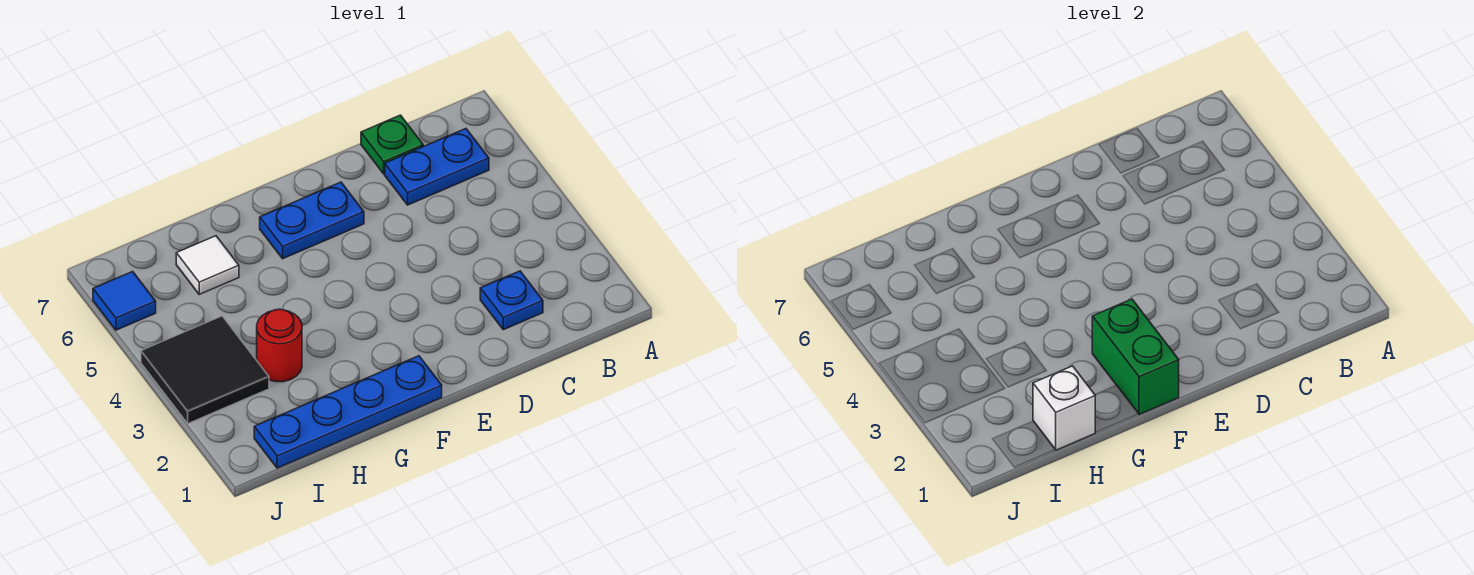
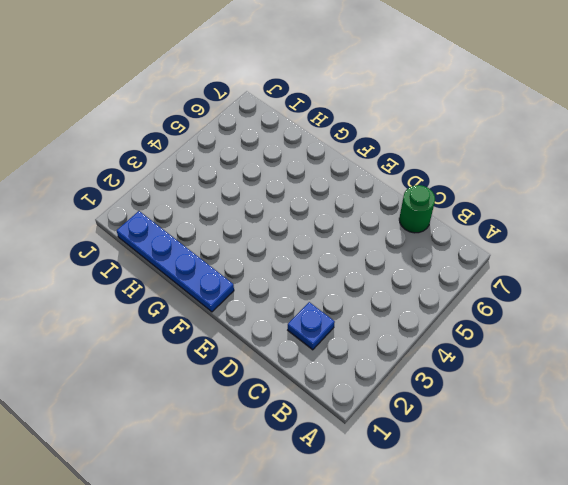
green round brick C7 level 1 -> green plate C7 level 1
none -> blue plate B6:C6 level 1
none -> blue plate E6:F6 level 1

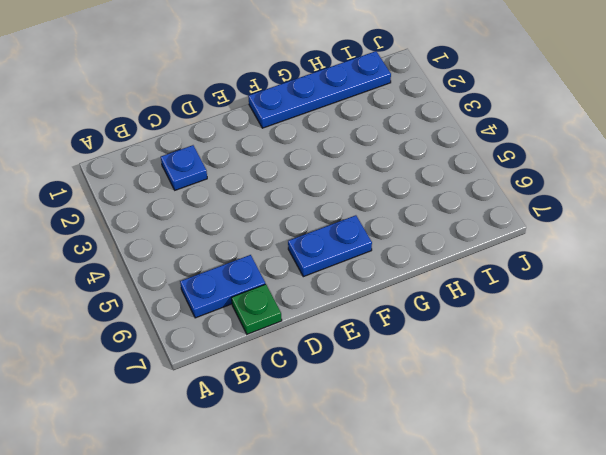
none -> red round brick H3 level 1
none -> white tile H6 level 1

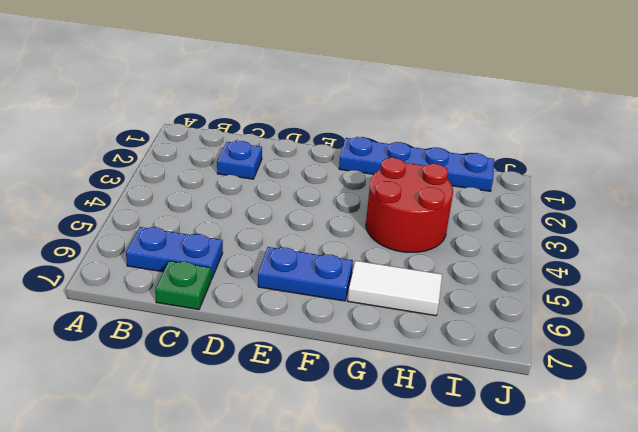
red round brick G3:H4 level 1 -> red round brick H3 level 1
white tile G6:H6 level 1 -> white tile H6 level 1
none -> black tile I3:J4 level 1
none -> blue tile J6 level 1

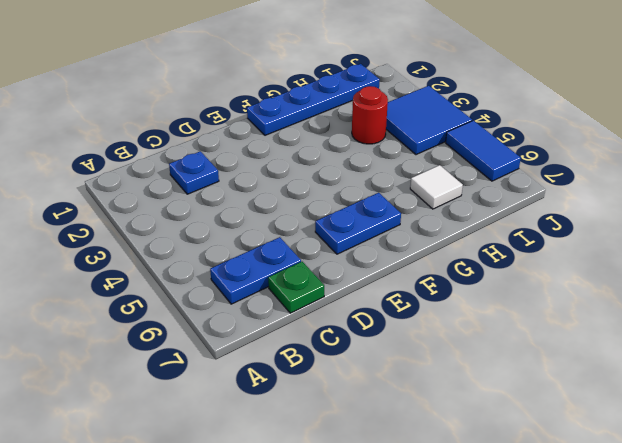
blue tile I3:J4 level 1 -> black tile I3:J4 level 1
blue tile J5:J6 level 1 -> blue tile J6 level 1
none -> green brick F1:F2 level 2
none -> white brick H1 level 2

